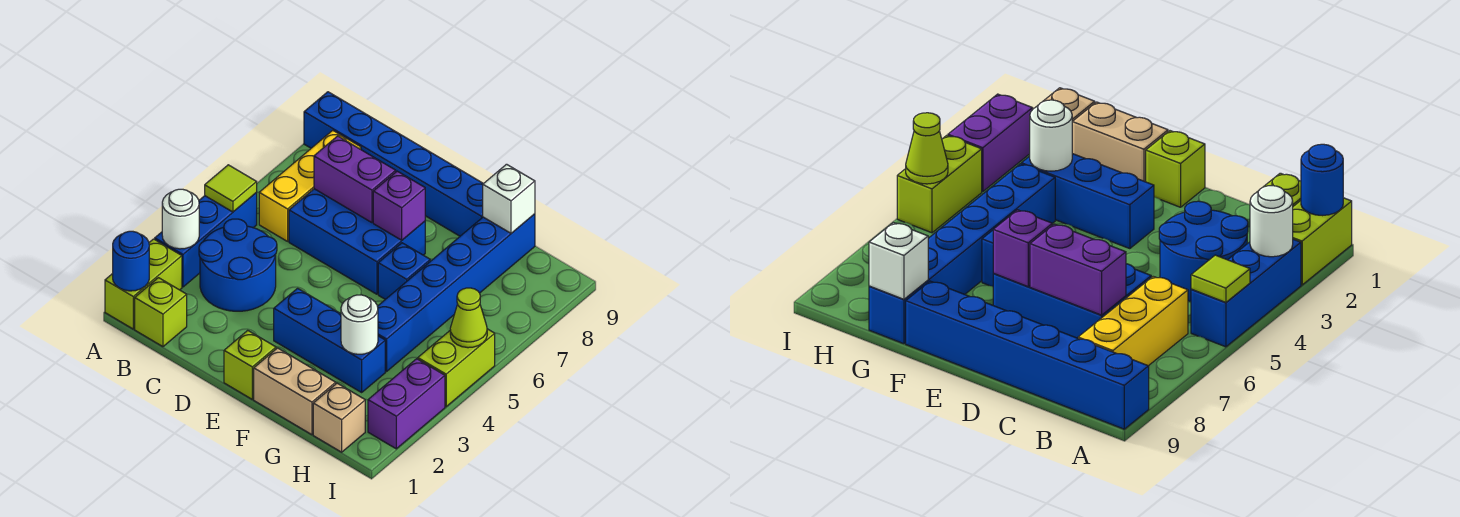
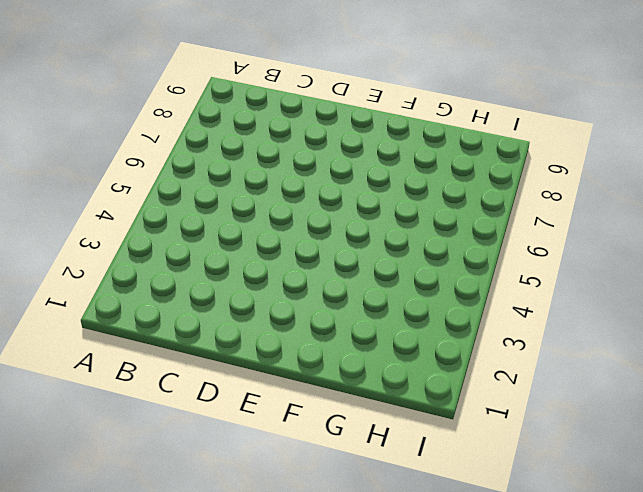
none -> lime brick A1:A2 level 1
none -> blue brick A3:A5 level 1
none -> blue brick A9:F9 level 1

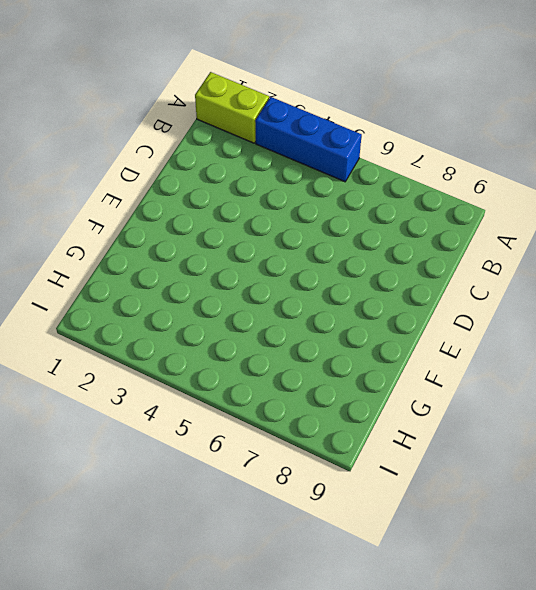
none -> blue brick A9:F9 level 1
none -> lime brick B1 level 1
none -> blue round brick B3:C4 level 1

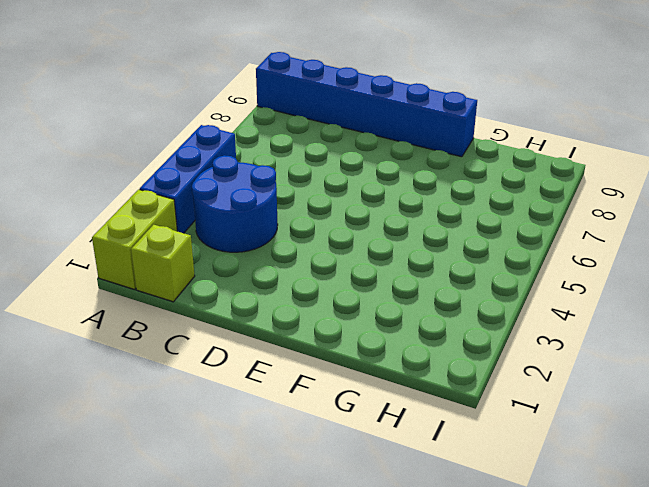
none -> yellow brick B6:B8 level 1
none -> blue brick C6:E7 level 1
none -> lime brick E1 level 1

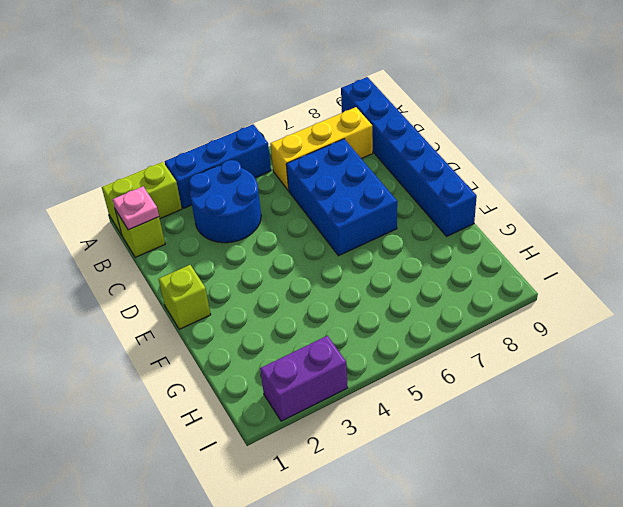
pink plate B1 level 2 -> none
none -> blue brick E3:G3 level 1
none -> tan brick F1:G1 level 1
none -> blue brick F6 level 1

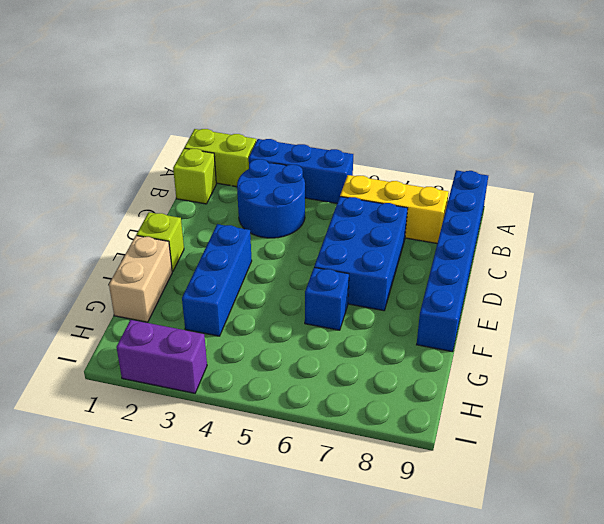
none -> blue brick G4:G9 level 1
none -> tan brick H1 level 1
none -> lime brick I4:I5 level 1

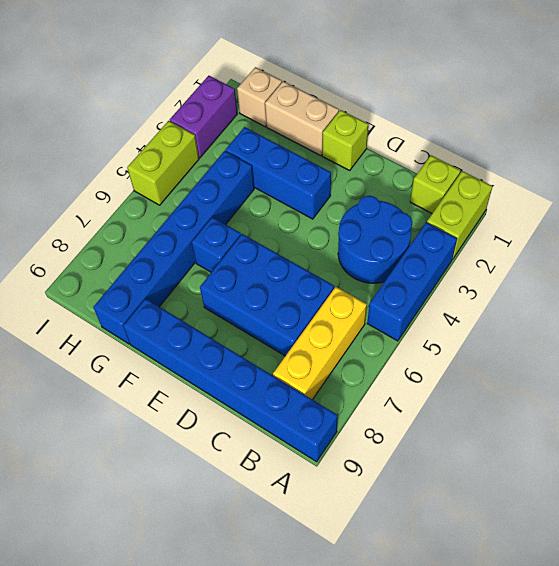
none -> blue round brick A1 level 2
none -> white round brick A3 level 2
none -> lime tile A5 level 2

